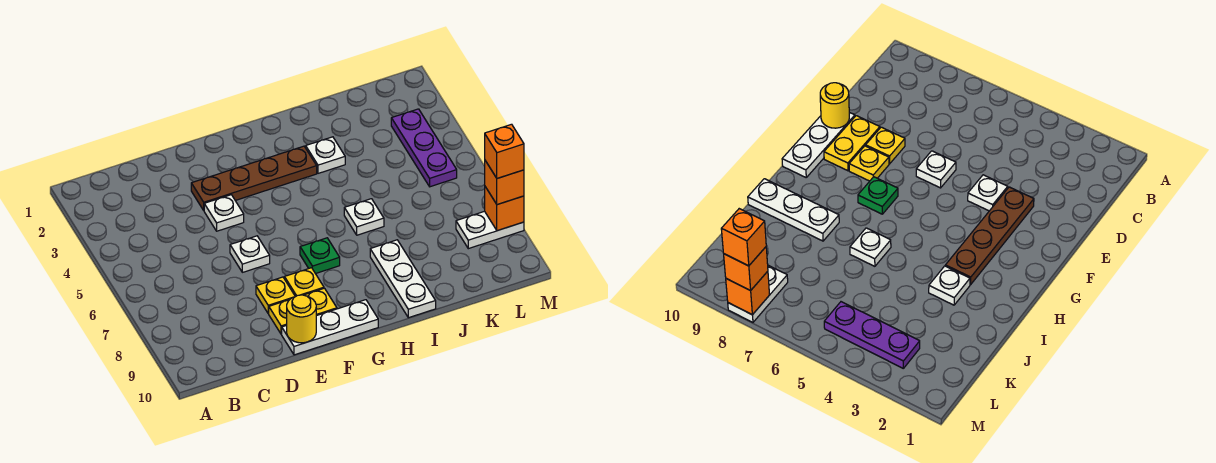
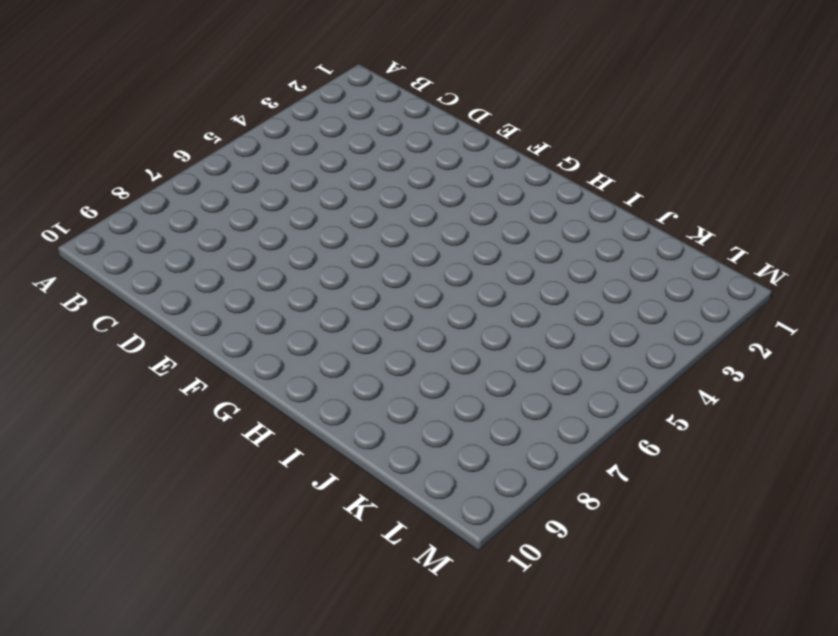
none -> brown plate E3:H3 level 1
none -> white plate E4 level 1
none -> white plate E6 level 1

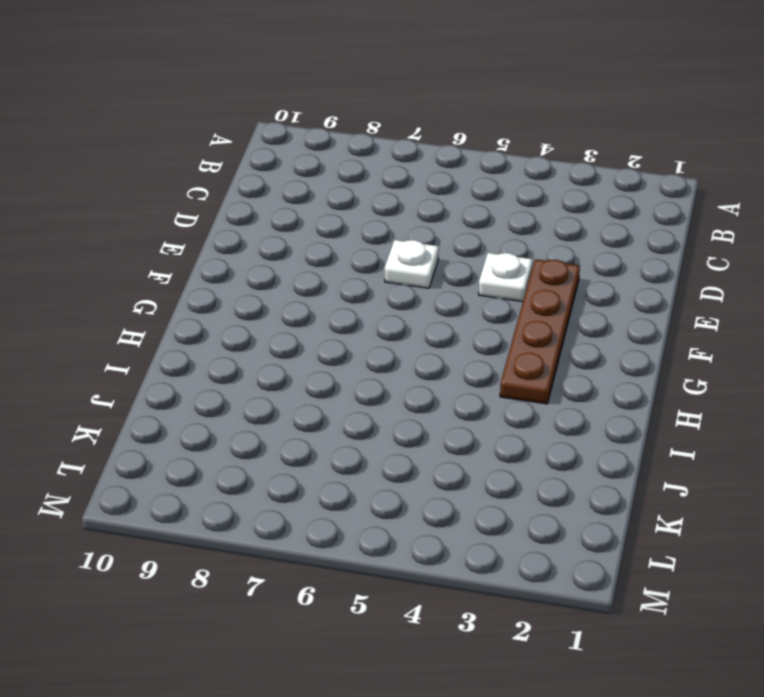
none -> yellow plate E8 level 1
none -> yellow plate E9:F9 level 1
none -> white plate E10:G10 level 1

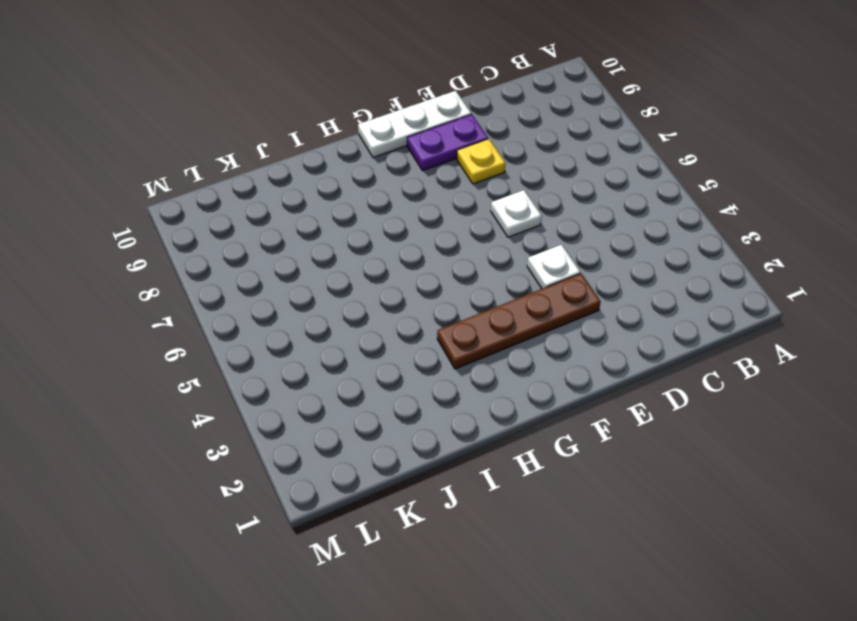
purple plate E9:F9 level 1 -> yellow plate E9:F9 level 1
none -> yellow plate F8 level 1
none -> green plate G7 level 1
none -> white plate I3 level 1

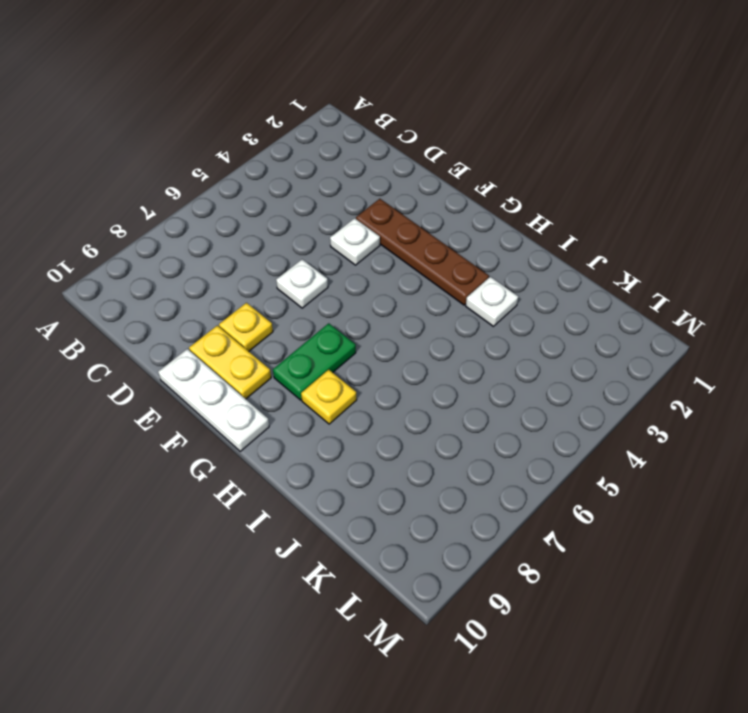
green plate G7:G8 level 1 -> green plate G7 level 1
yellow plate H8 level 1 -> yellow plate F8 level 1
none -> white plate I6 level 1
none -> white plate I8:I10 level 1
none -> purple plate L3:L5 level 1

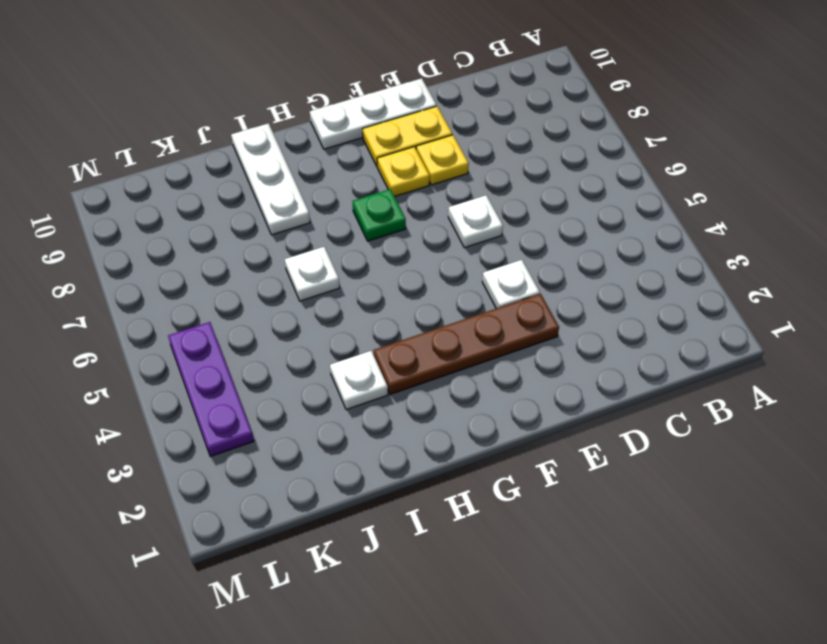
none -> white plate L8:M8 level 1
none -> yellow round brick E10 level 2
none -> orange brick M8 level 2

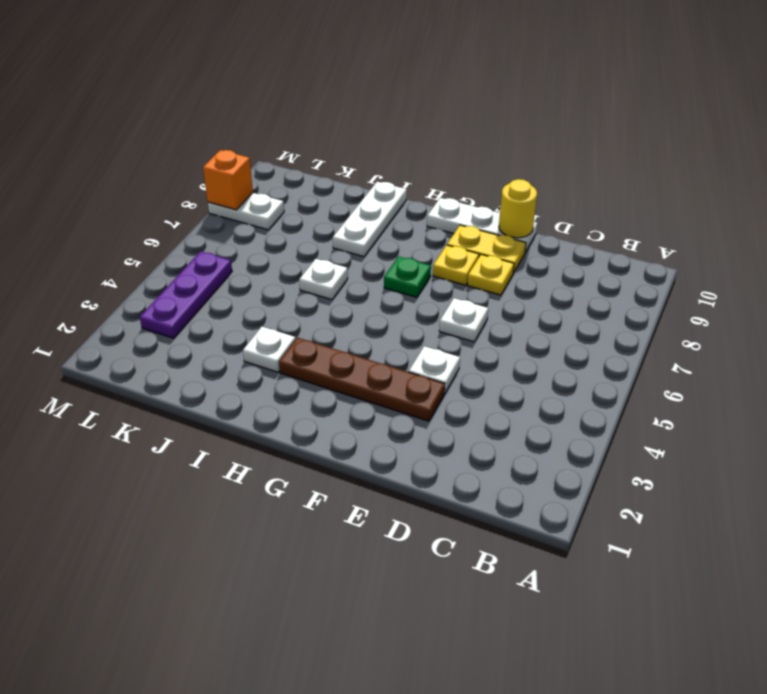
none -> orange brick M8 level 3
none -> orange brick M8 level 4

